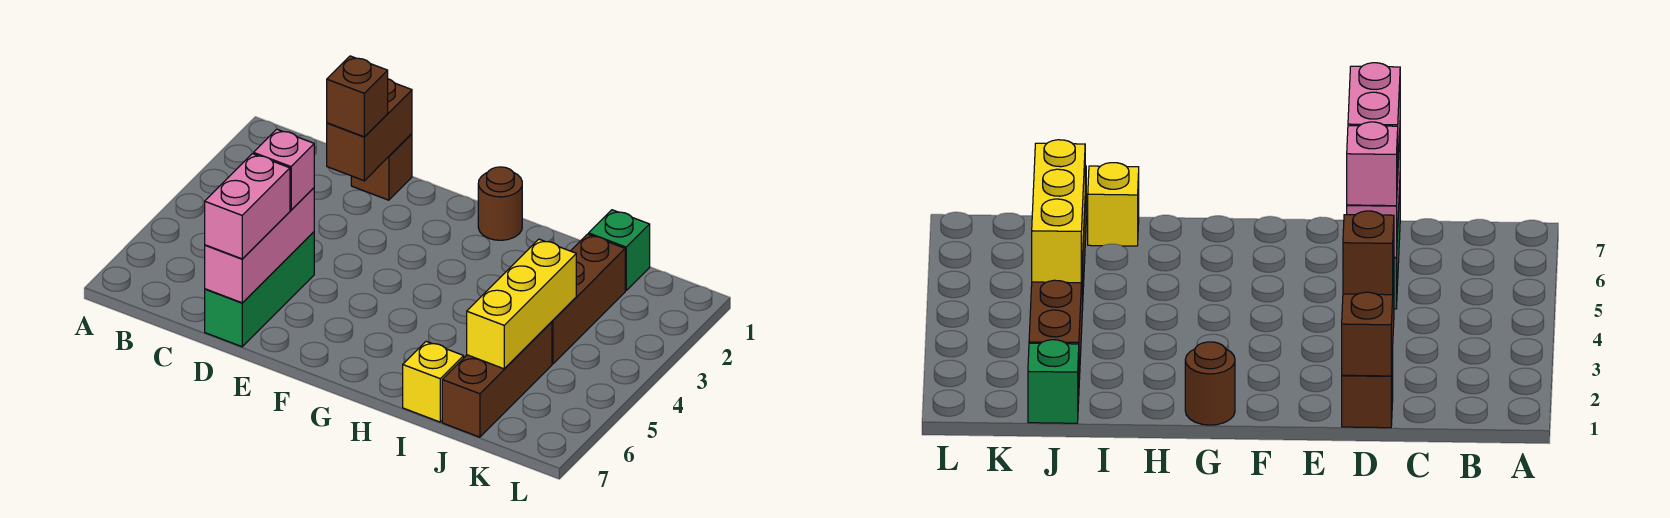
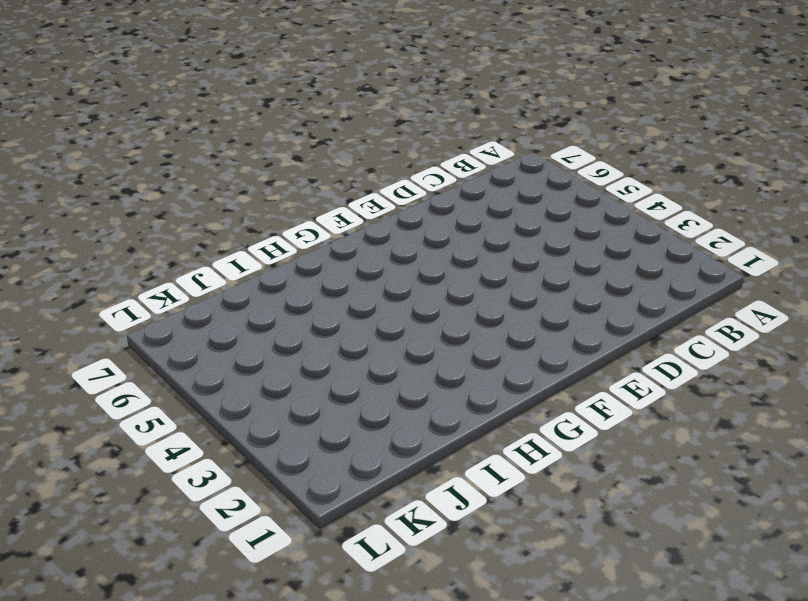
none -> brown brick D1 level 1
none -> green brick D5:D7 level 1
none -> brown round brick G1 level 1

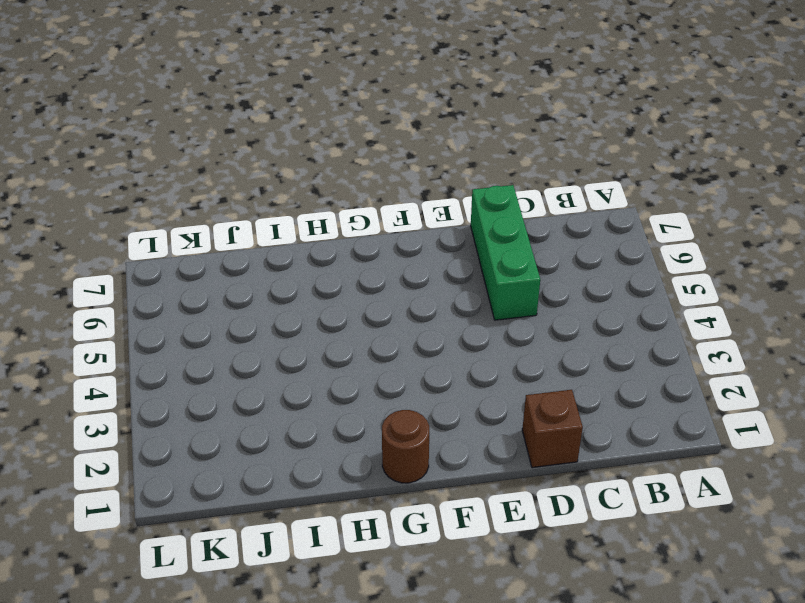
none -> yellow brick I7 level 1
none -> green brick J1 level 1
none -> brown brick J2:J4 level 1

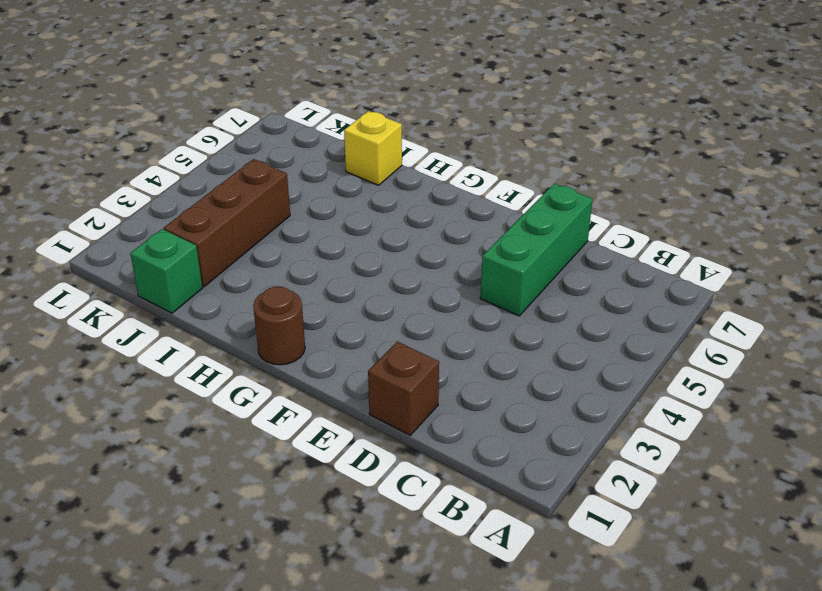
none -> brown brick J5:J7 level 1
none -> brown brick D1:D2 level 2
none -> pink brick D5:D7 level 2

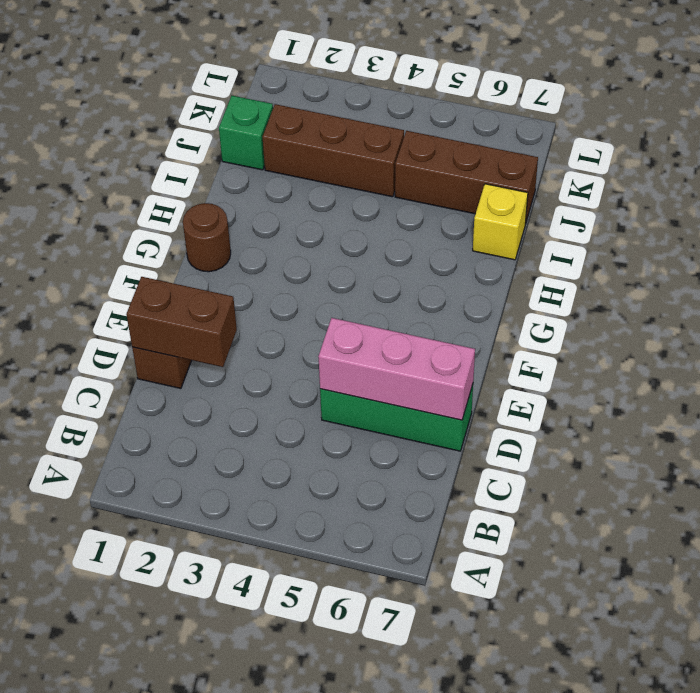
none -> yellow brick J4:J6 level 2
none -> brown brick D2 level 3
none -> pink brick D5 level 3

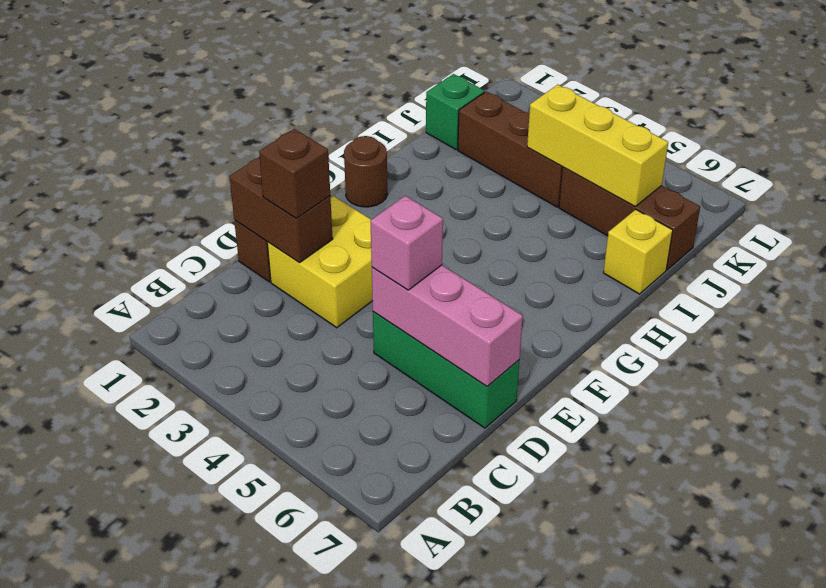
yellow brick D2:E3 level 1 -> none
none -> pink brick D6:D7 level 3

